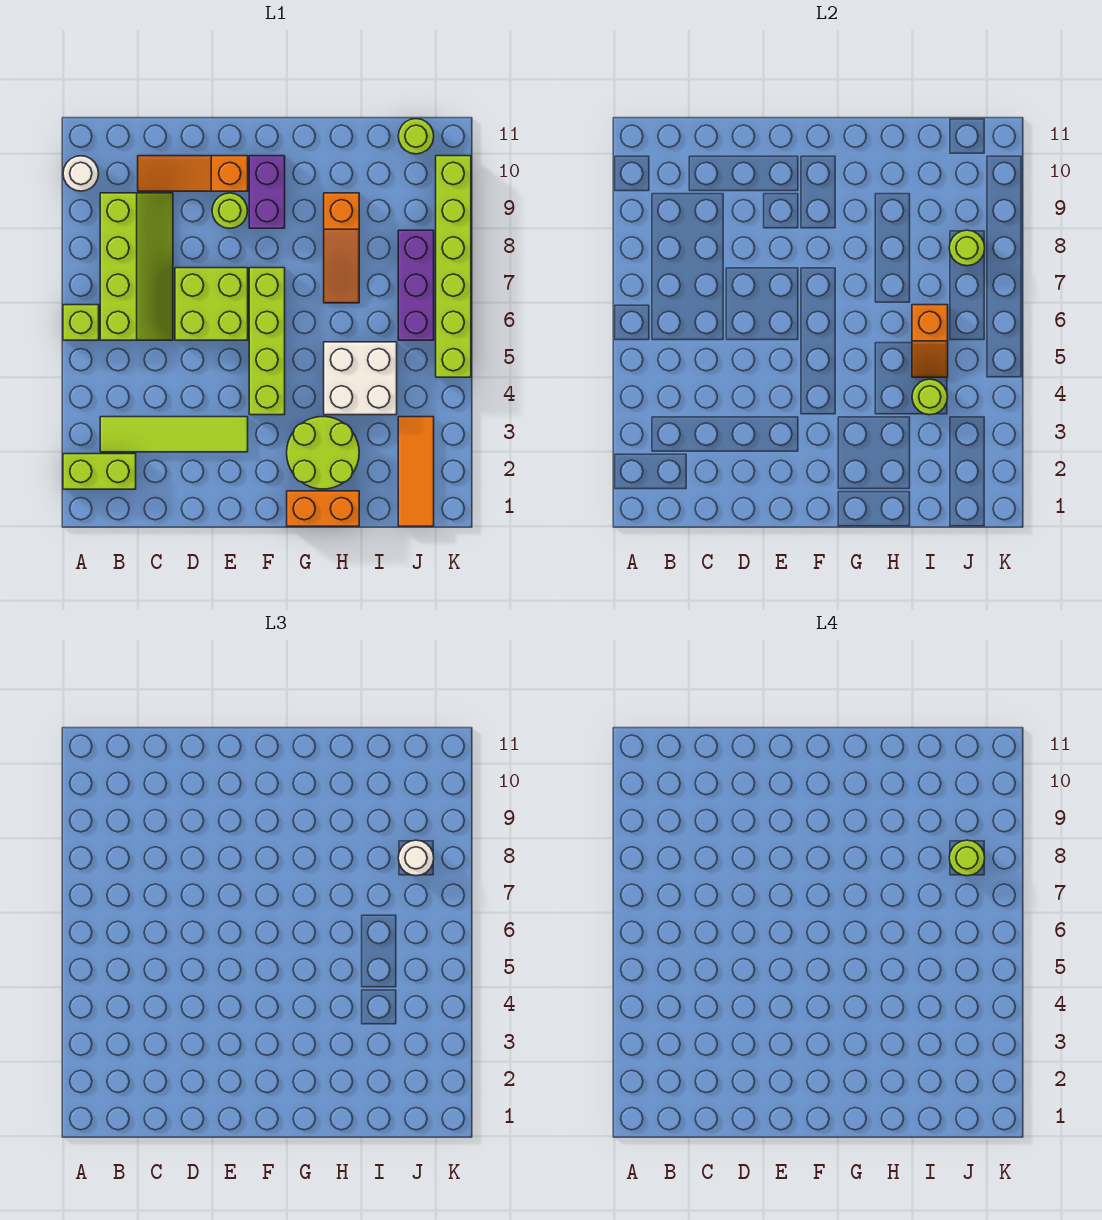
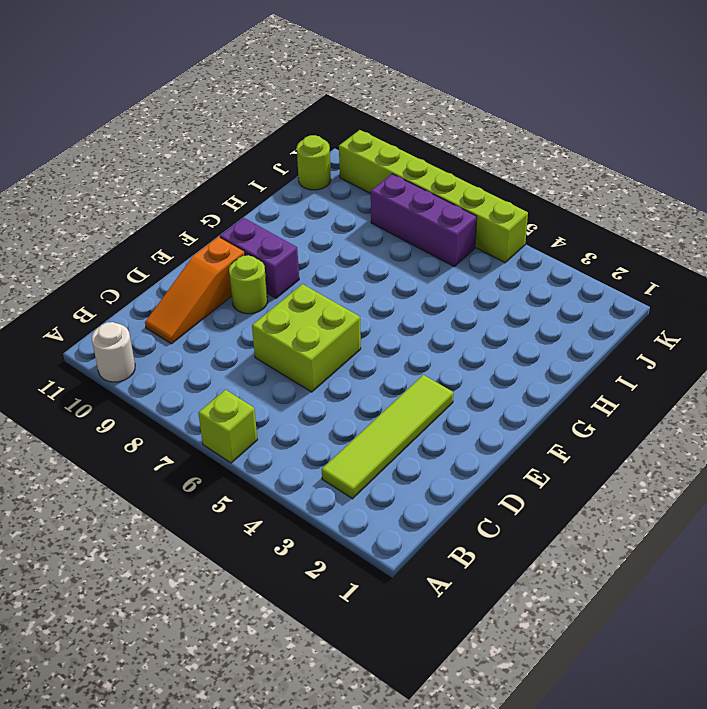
none -> lime brick A2:B2 level 1
none -> lime slope B6:C9 level 1 top B
none -> lime brick F4:F7 level 1

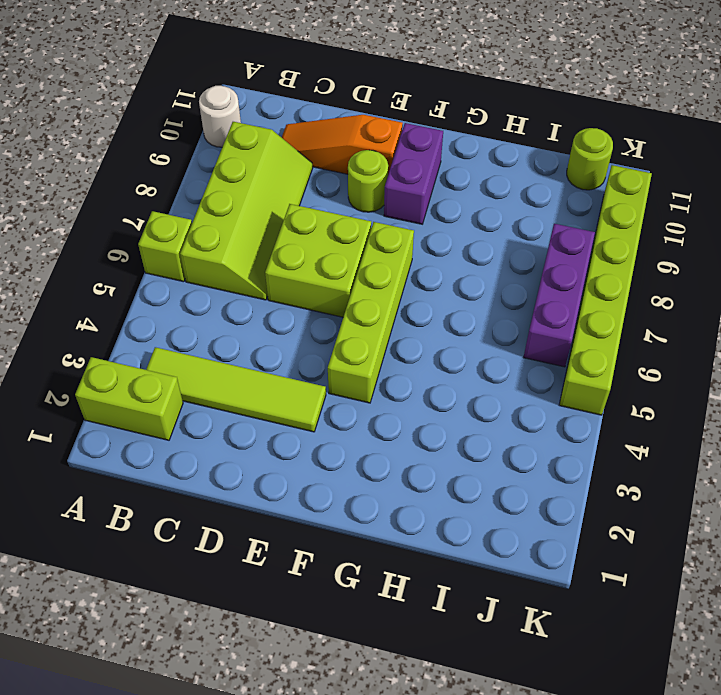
none -> orange brick G1:H1 level 1
none -> lime round brick G2:H3 level 1
none -> white brick H4:I5 level 1

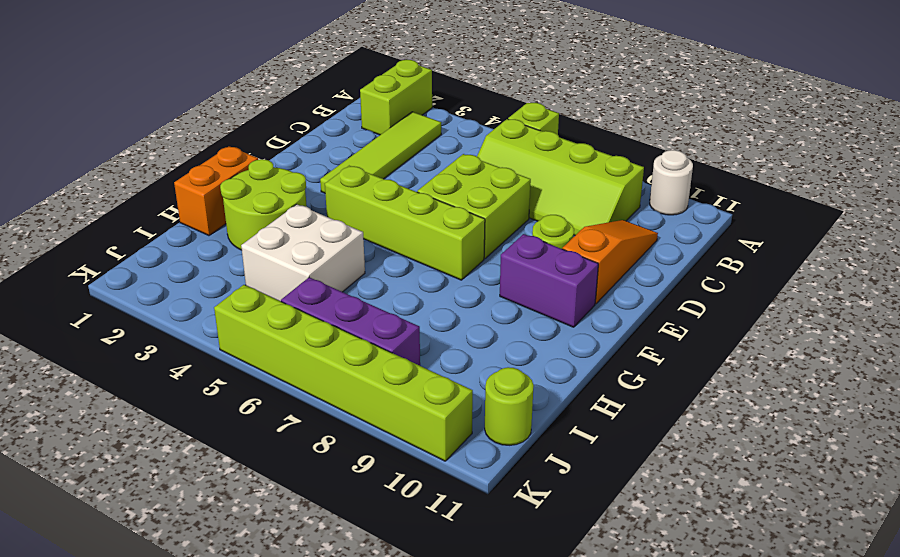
none -> orange slope H7:H9 level 1 top 9
none -> orange tile J1:J3 level 1
none -> lime round brick I4 level 2

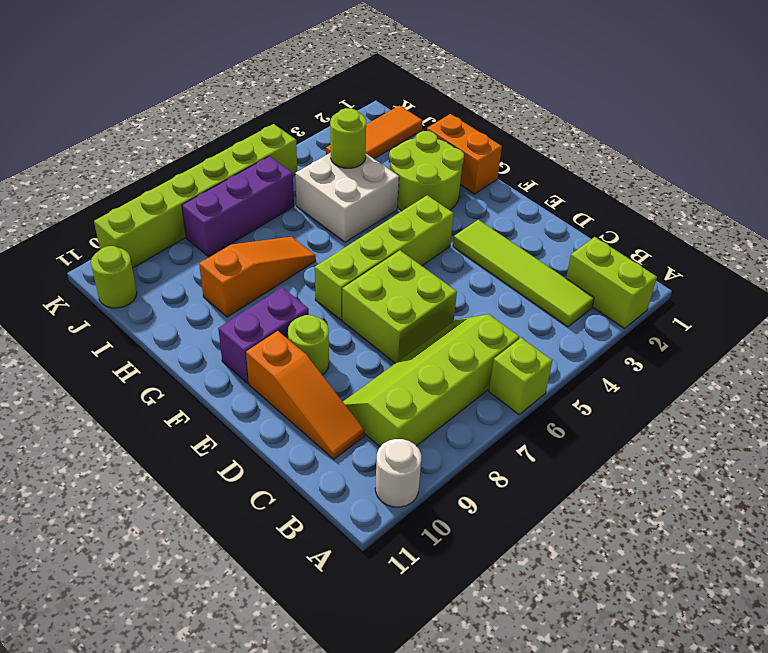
none -> orange slope I5:I6 level 2 top 6
none -> lime round brick J8 level 2
none -> white round brick J8 level 3

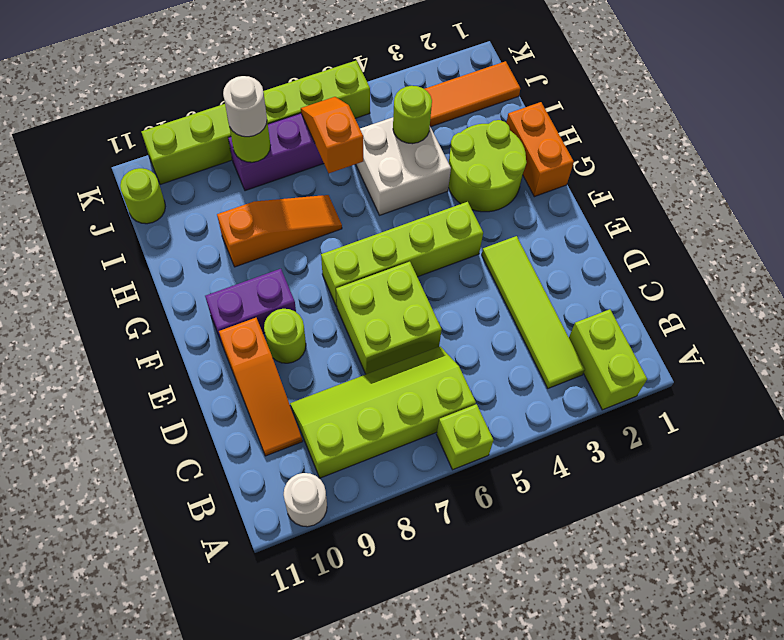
orange slope I6:J6 level 2 top I -> orange slope I5:I6 level 2 top 6
none -> lime round brick J8 level 4

